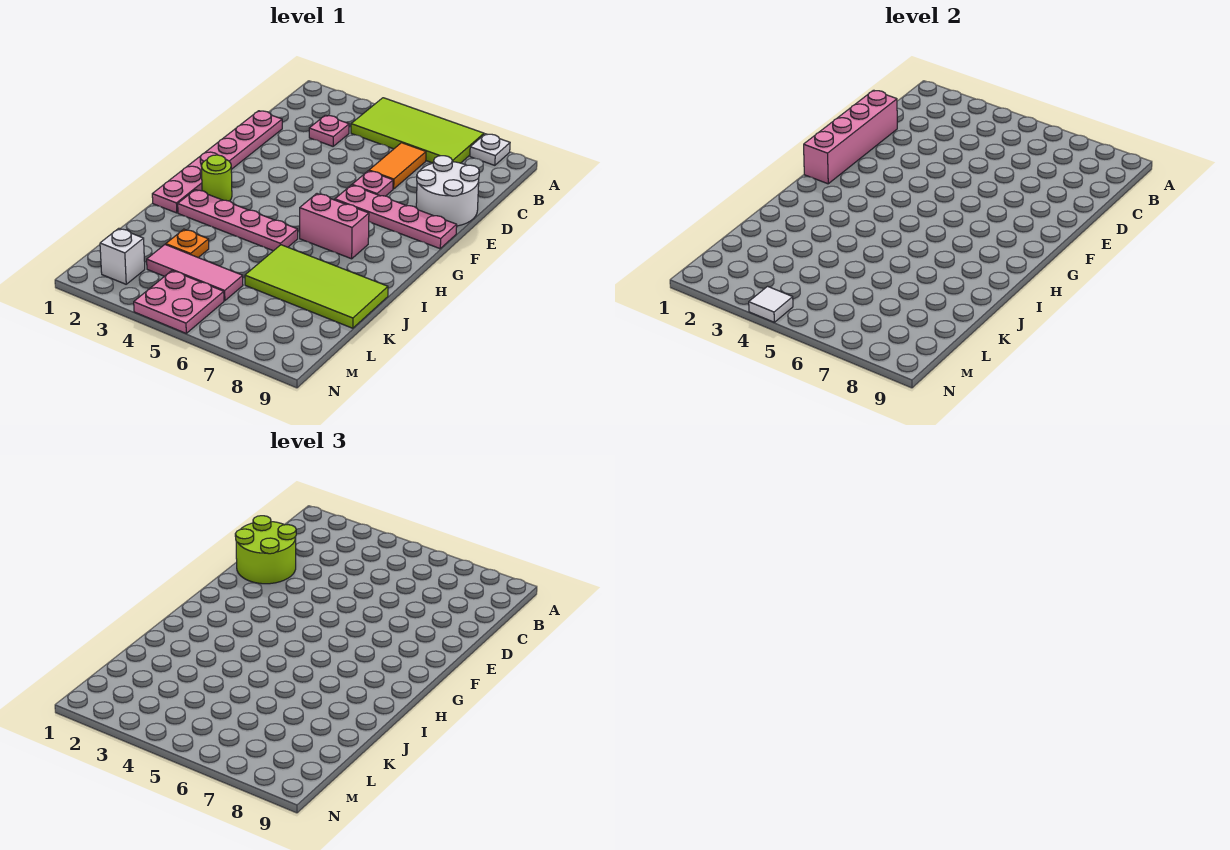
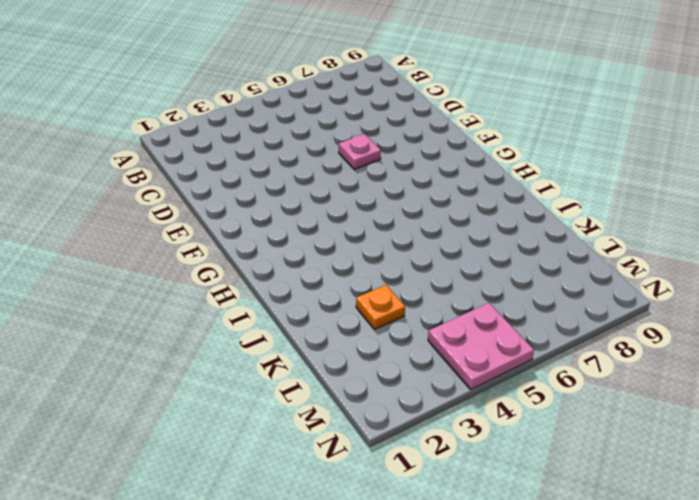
none -> lime tile A4:B7 level 1
none -> white plate A8 level 1
none -> pink plate C3 level 1

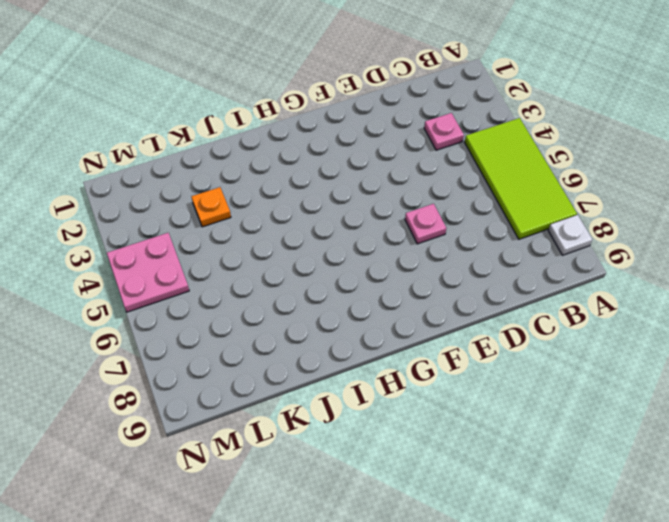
none -> orange tile C6:D6 level 1
none -> pink plate D1:I1 level 1
none -> white round brick D8:E9 level 1

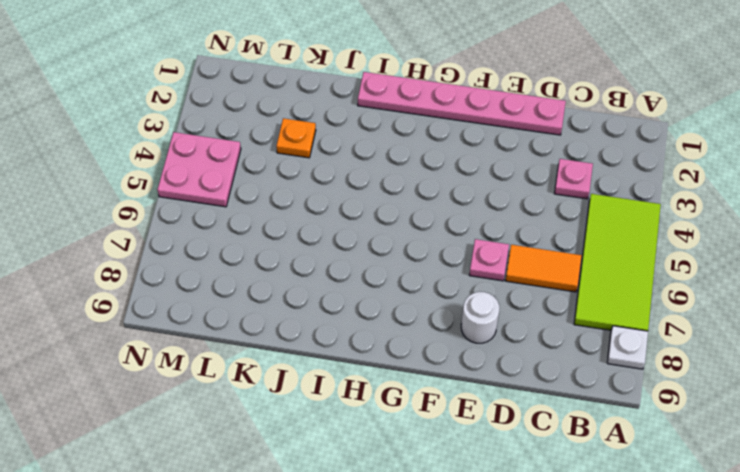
white round brick E8 level 1 -> white round brick D8:E9 level 1
none -> pink plate F6:F9 level 1
none -> lime round brick H2 level 1
none -> pink brick H6:H7 level 1

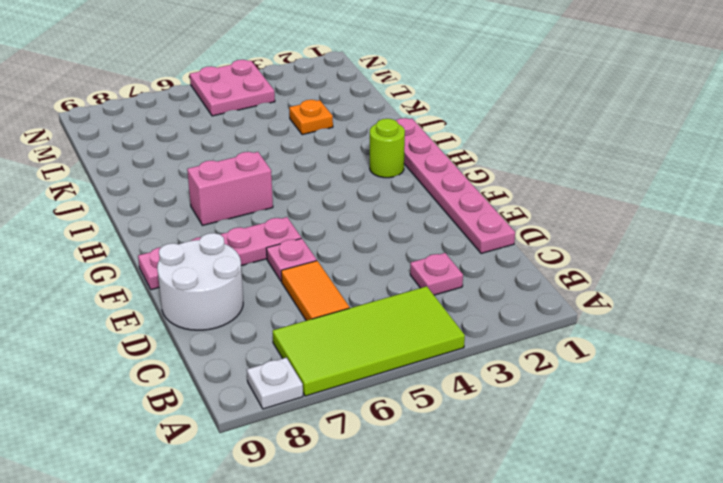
none -> pink plate I2:I5 level 1
none -> lime tile J6:K9 level 1
none -> pink tile L3:L5 level 1

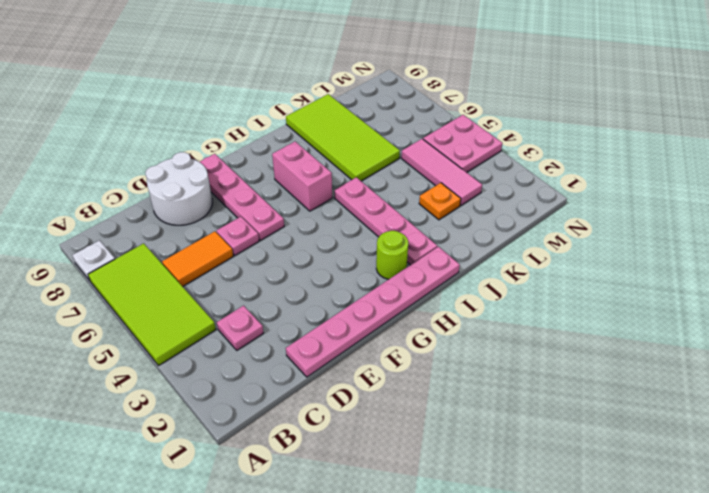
none -> white brick M2 level 1
none -> pink brick D1:G1 level 2
none -> white tile N4 level 2

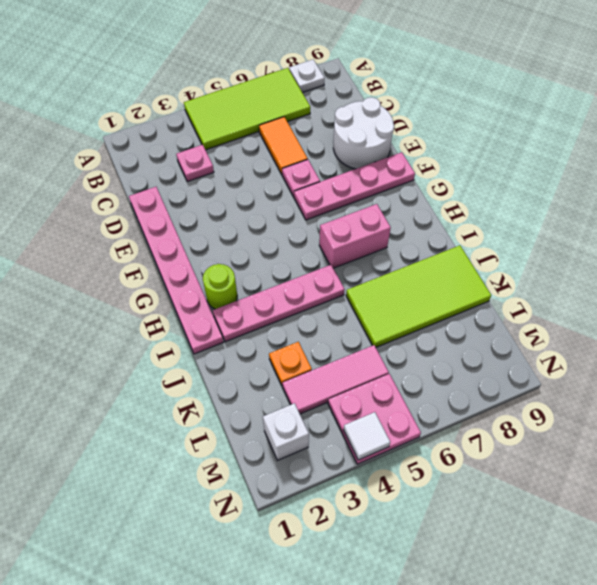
none -> pink brick D1:G1 level 2
none -> lime round brick D1:E2 level 3

